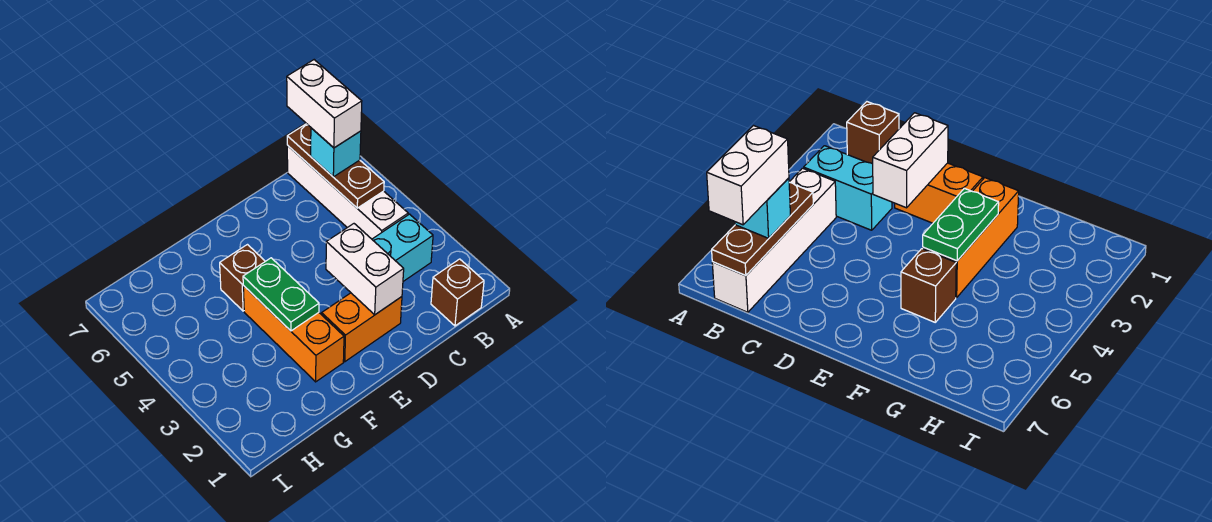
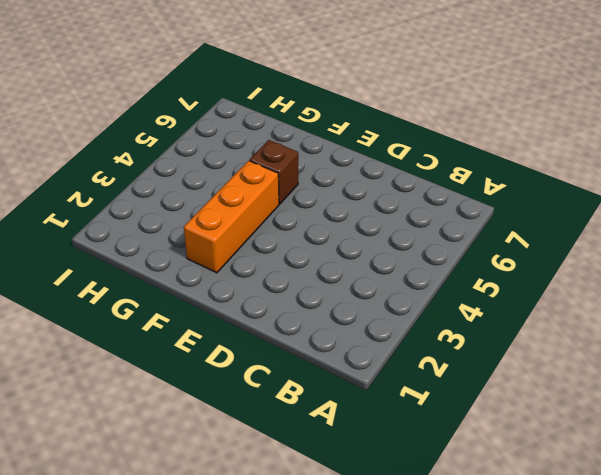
none -> brown brick B1 level 1
none -> cyan brick B3:C3 level 1

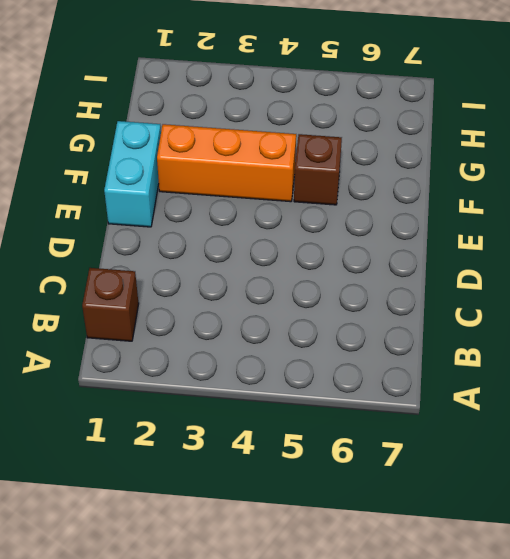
cyan brick E1:F1 level 1 -> cyan brick B3:C3 level 1
none -> white brick B4:B7 level 1
none -> orange brick D2:E2 level 1

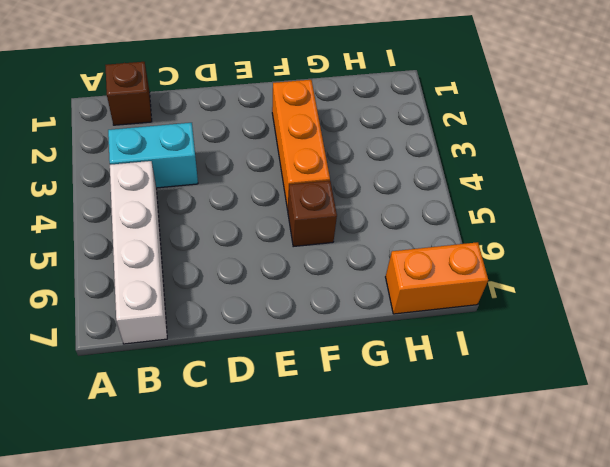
orange brick H7:I7 level 1 -> orange brick D2:E2 level 1
none -> brown plate B5:B7 level 2
none -> white brick D2:D3 level 2

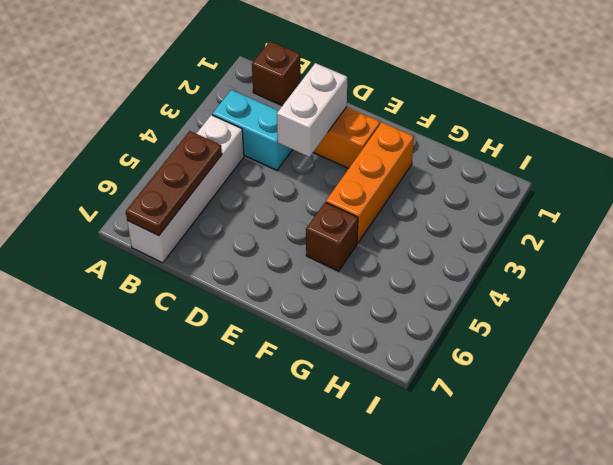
none -> green plate F3:F4 level 2
none -> cyan brick B6 level 3

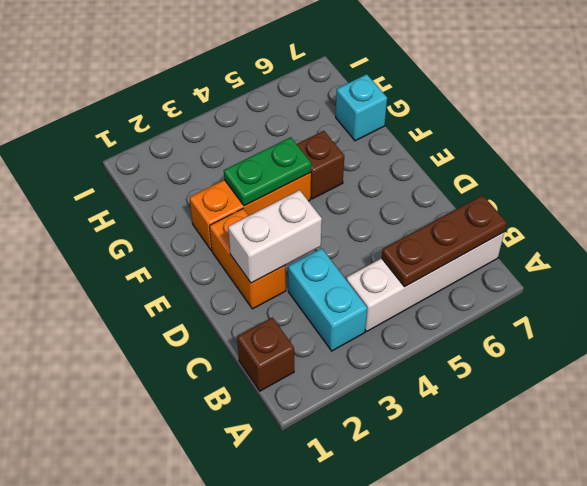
cyan brick G7 level 1 -> cyan brick B6 level 3
none -> white brick B6:B7 level 4

